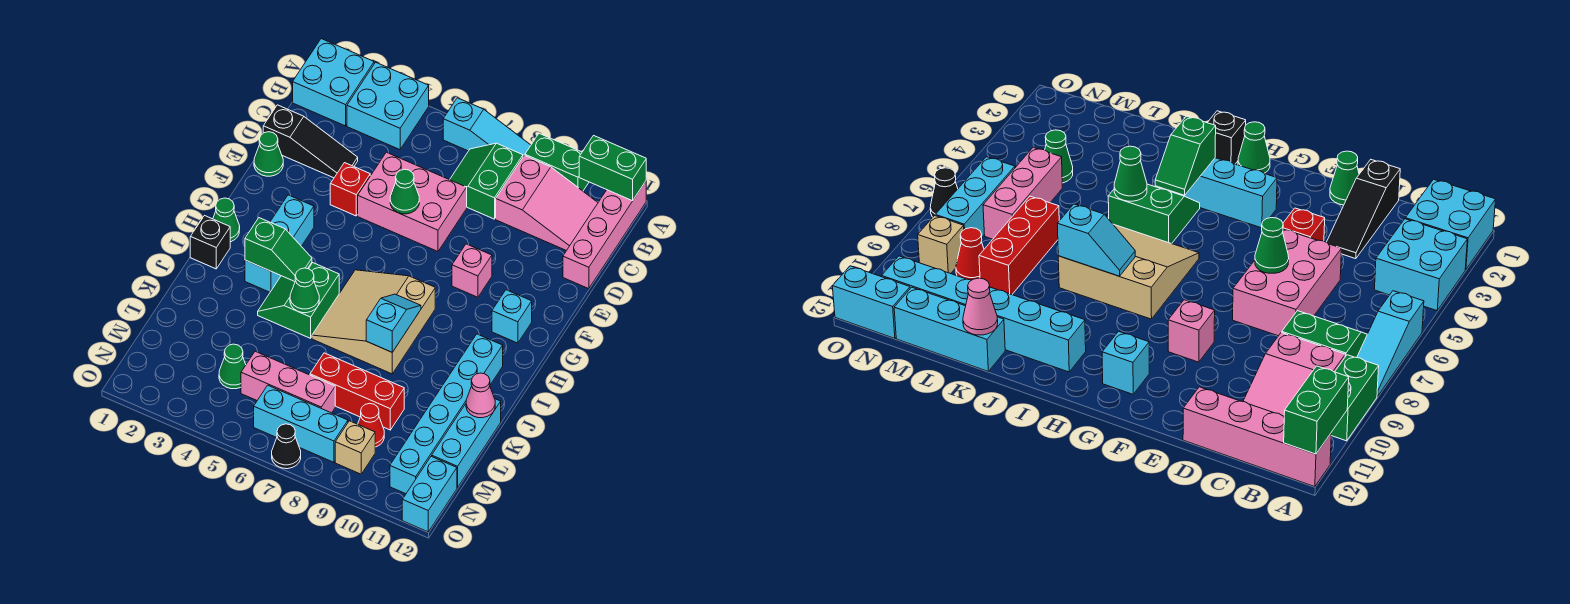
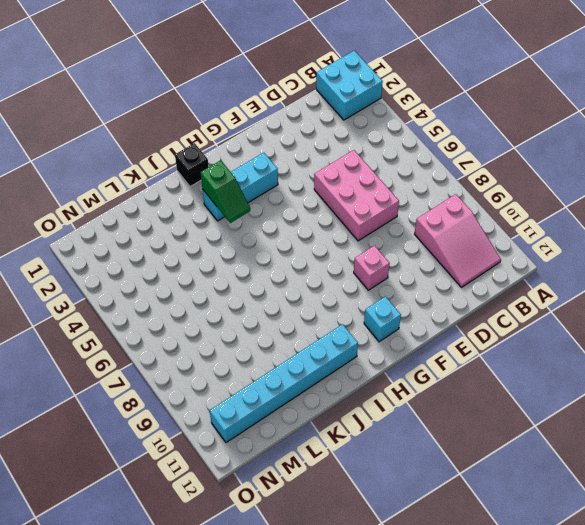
none -> cyan brick A3:B4 level 1
none -> cyan slope A6:A8 level 1 top 6
none -> green brick A9:A10 level 1
none -> pink brick A12:D12 level 1

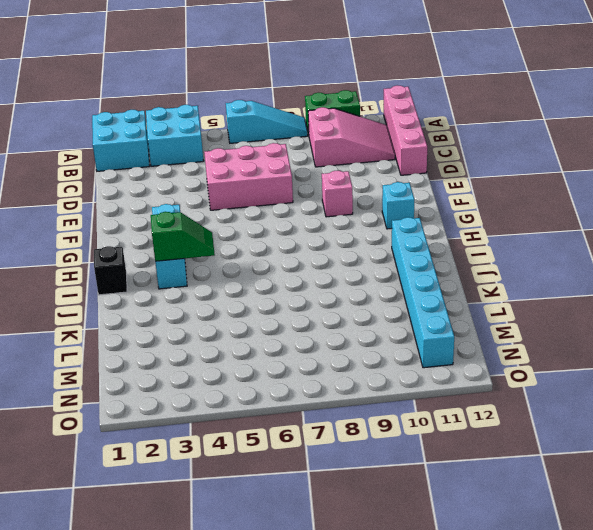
none -> green slope B7:C8 level 1 top 8
none -> black slope D1:D3 level 1 top 1
none -> green cone E1 level 1
none -> red brick E4 level 1

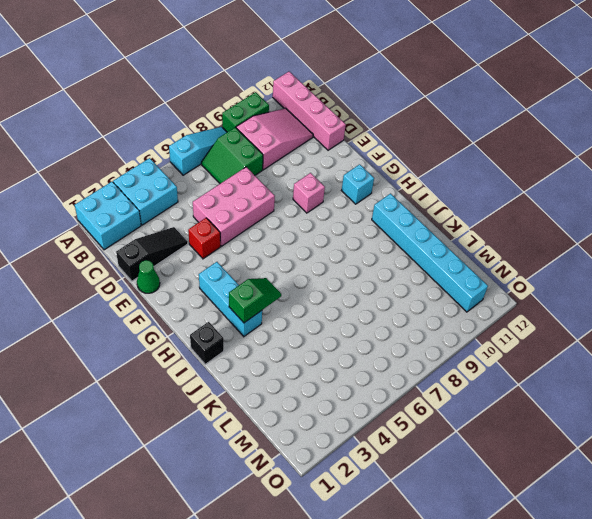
none -> green cone H1 level 1
none -> tan slope H6:J8 level 1 top 8
none -> green slope I4:J5 level 1 top 5
none -> cyan brick K12:M12 level 1

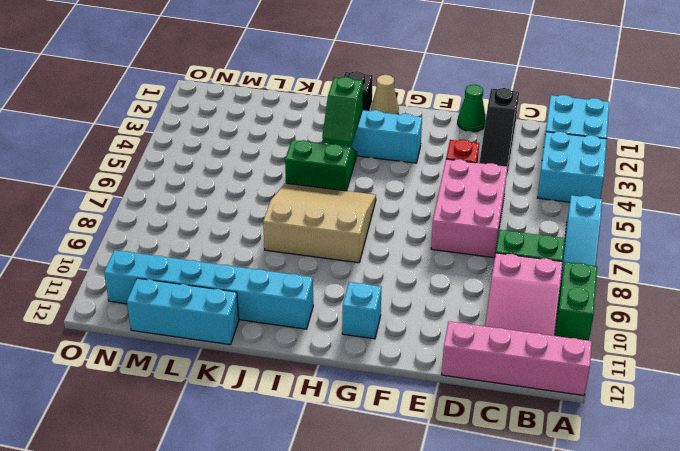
tan cone H1 level 1 -> green cone H1 level 1
none -> pink brick F9 level 1
none -> red brick L7:L9 level 1
none -> green cone M4 level 1
none -> pink brick M5:M7 level 1

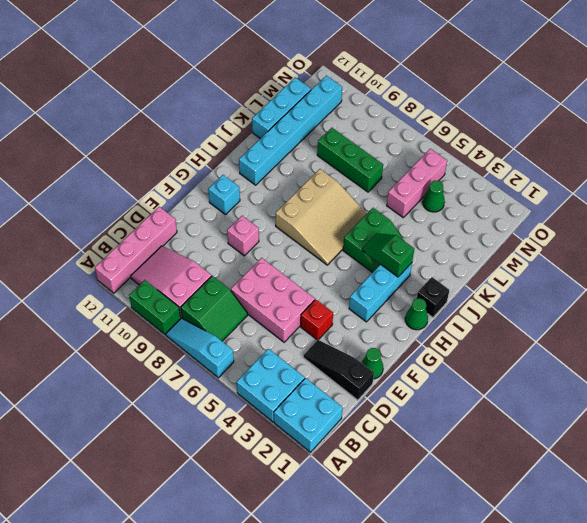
pink brick L5:N5 level 1 -> pink brick M5:M7 level 1
green brick L7:L9 level 1 -> red brick L7:L9 level 1
none -> red cone M9 level 1
none -> cyan brick N6:N8 level 1
none -> tan brick N9 level 1
none -> cyan brick N12:O12 level 1

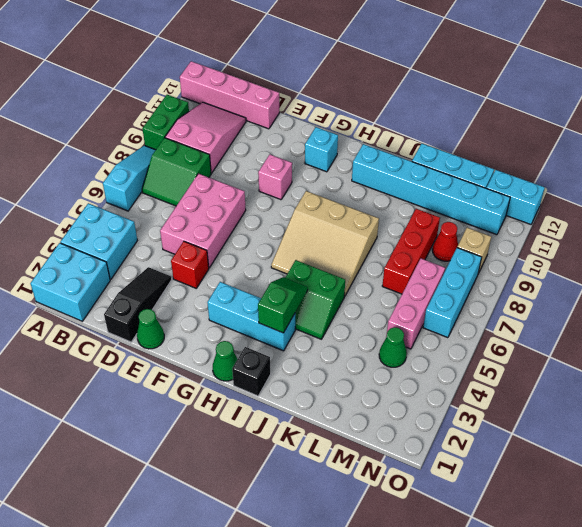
none -> black cone O7 level 1
none -> green brick A11:A12 level 2
none -> green cone E6 level 2
none -> cyan slope I8:J8 level 2 top J

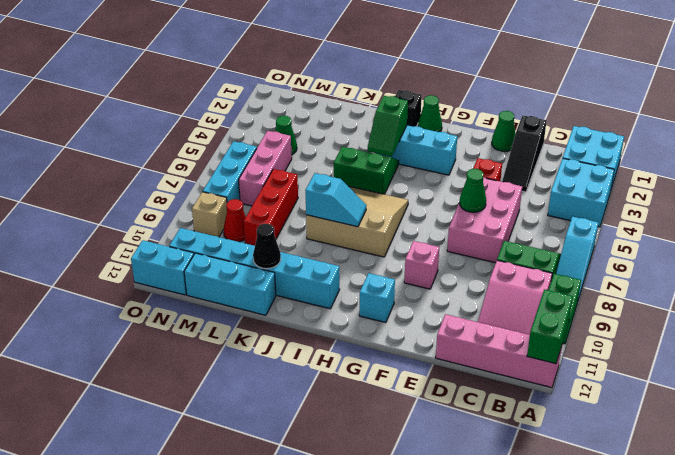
black cone K11 level 2 -> black cone O7 level 1
none -> green cone J5 level 2
none -> pink cone K12 level 2

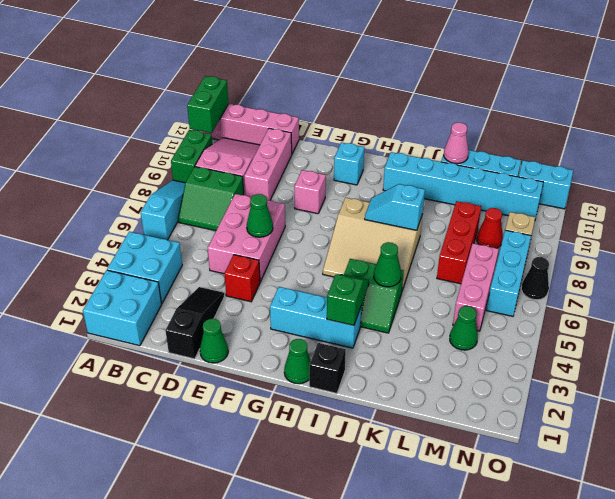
pink brick D9:D11 level 1 -> none

